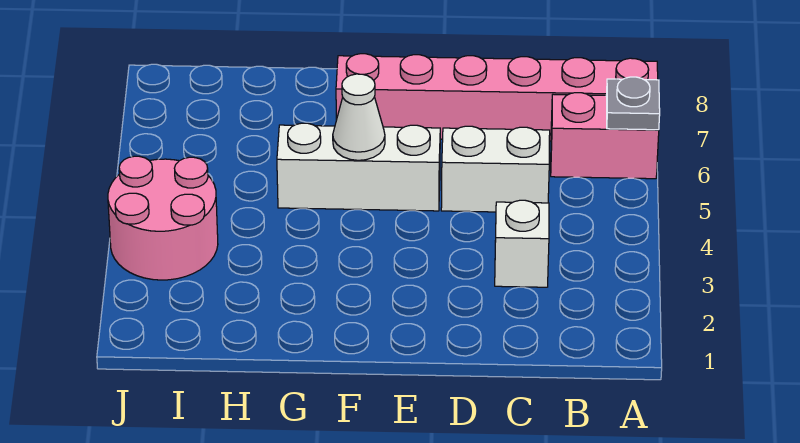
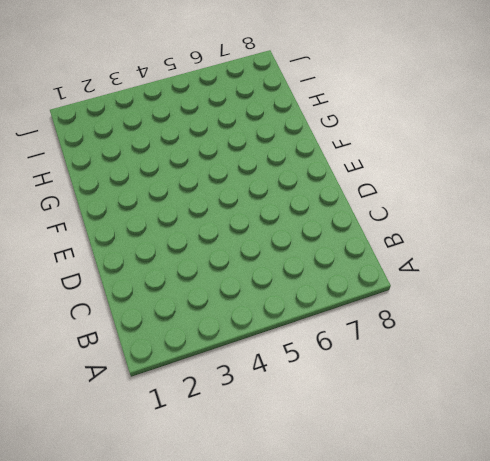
none -> pink brick A6:B6 level 1
none -> pink brick A7:F7 level 1

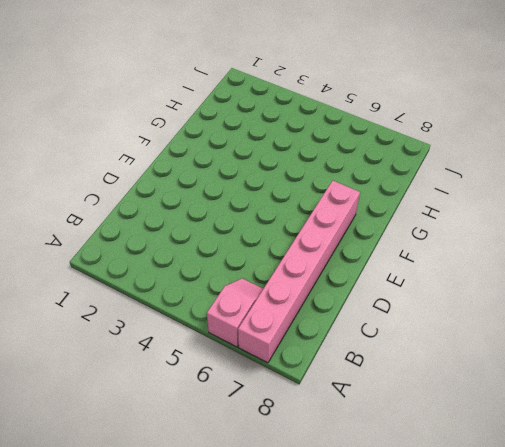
pink slope A6:B6 level 1 top A -> pink brick A6:B6 level 1
none -> white brick C3 level 1
none -> white brick C5:D5 level 1

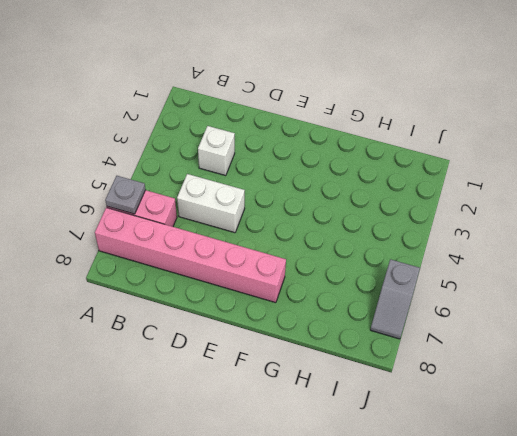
grey slope J6:J7 level 1 top 6 -> none
none -> white brick E5:G5 level 1
none -> pink round brick I3:J4 level 1

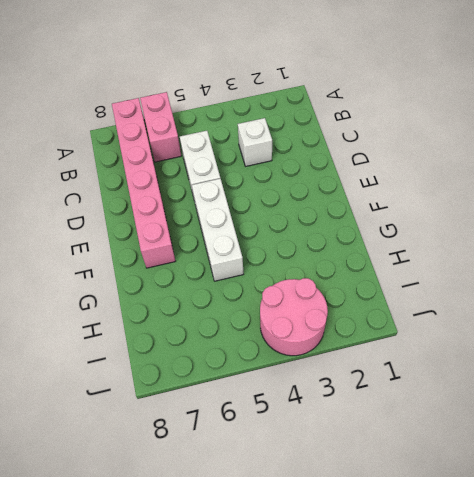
none -> grey plate A6 level 2
none -> white cone F5 level 2

